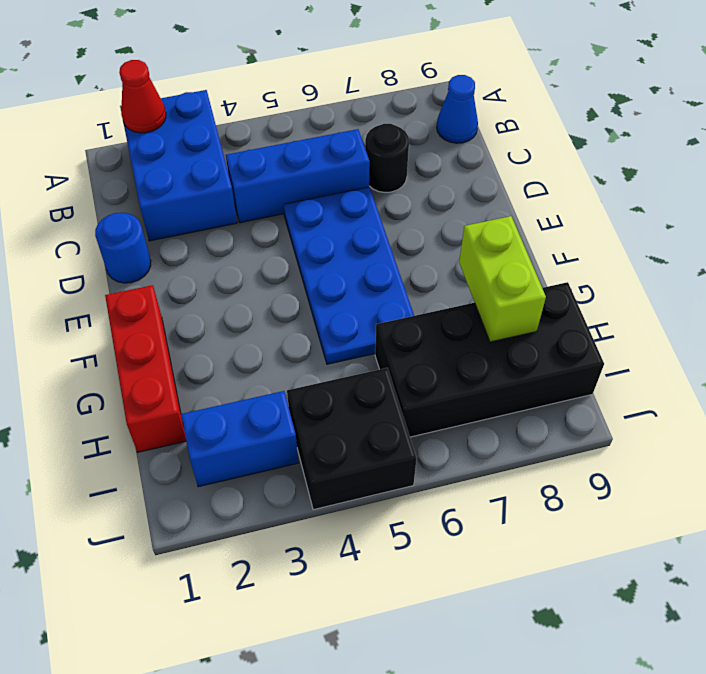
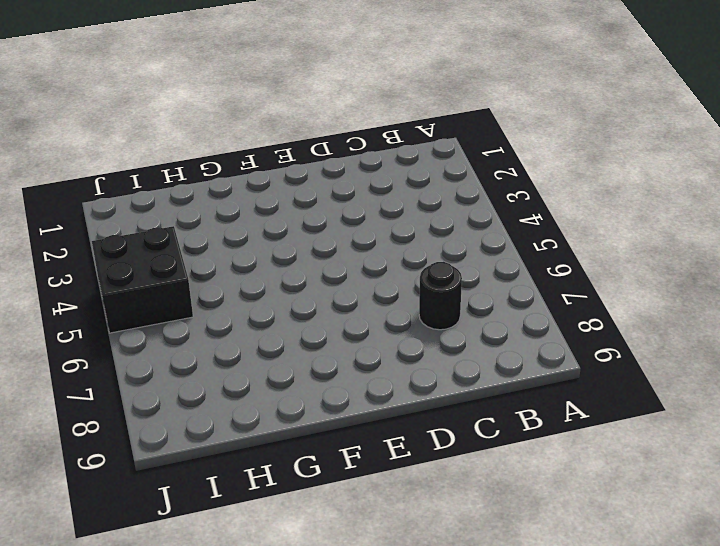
none -> blue brick A2:C3 level 1
none -> blue cone B9 level 1
none -> blue brick C4:C6 level 1

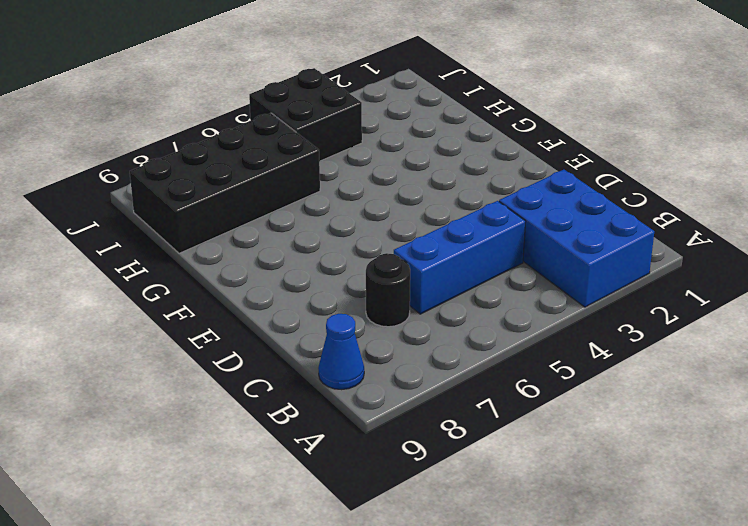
none -> blue round brick D1 level 1
none -> blue plate D5:G6 level 1
none -> red brick F1:H1 level 1

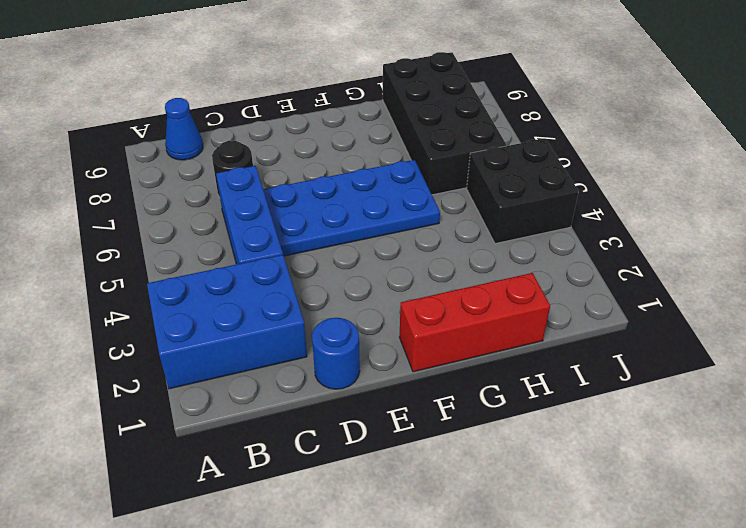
none -> blue brick I2:I3 level 1
none -> red cone A2 level 2
none -> lime brick G8:H8 level 2

